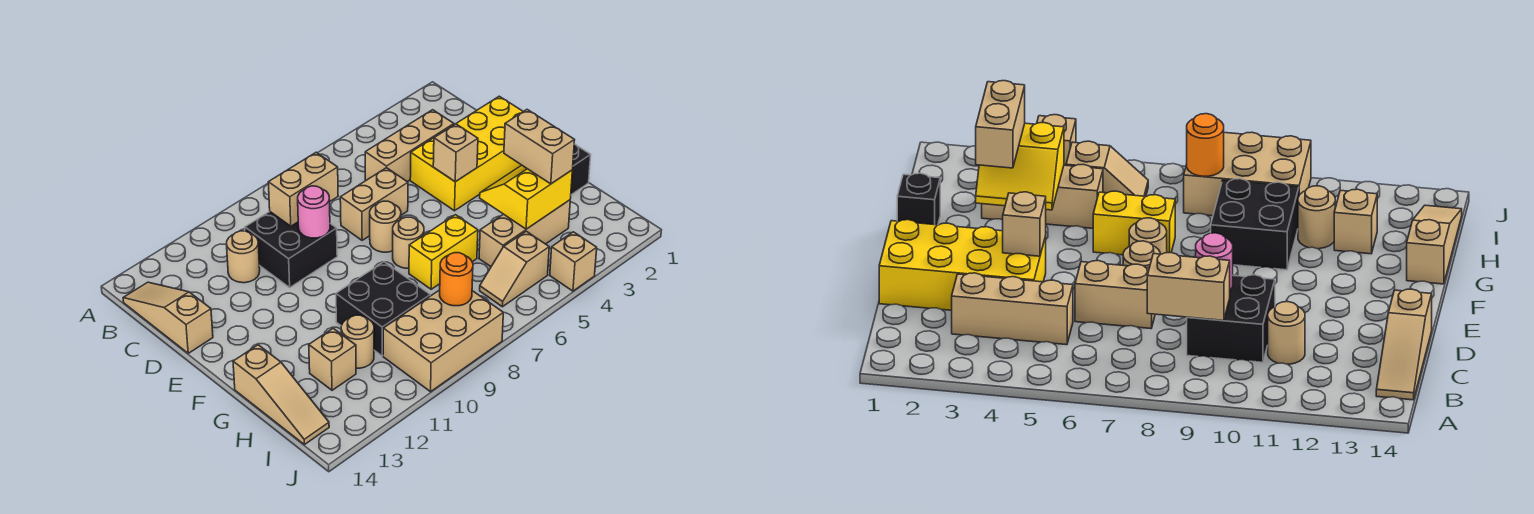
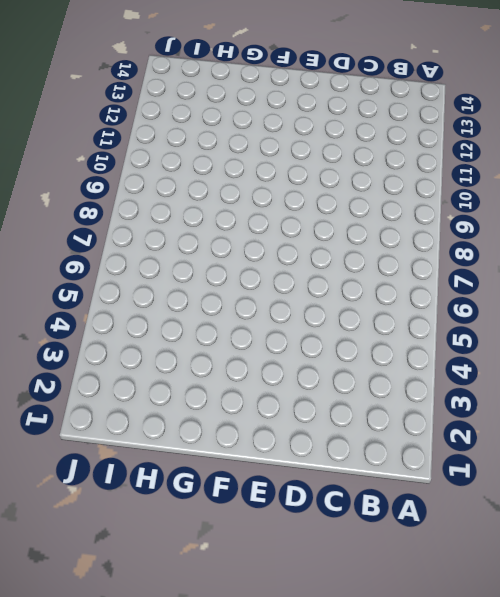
none -> tan slope B14:D14 level 1 top D
none -> tan brick C3:C5 level 1
none -> black brick C9:D10 level 1

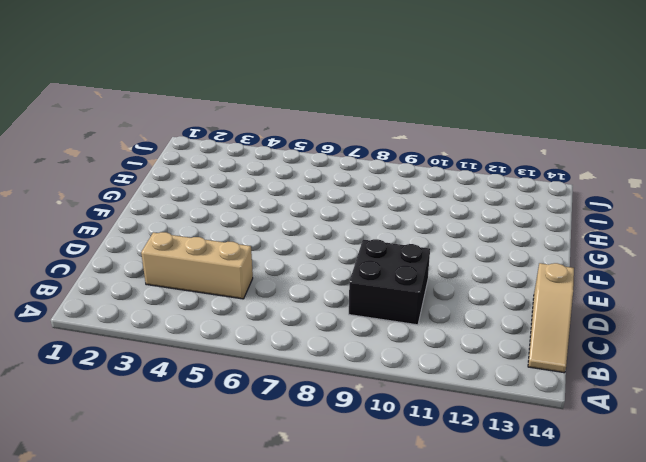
none -> tan round brick C11 level 1
none -> yellow brick D1:E4 level 1
none -> tan brick D6:D7 level 1

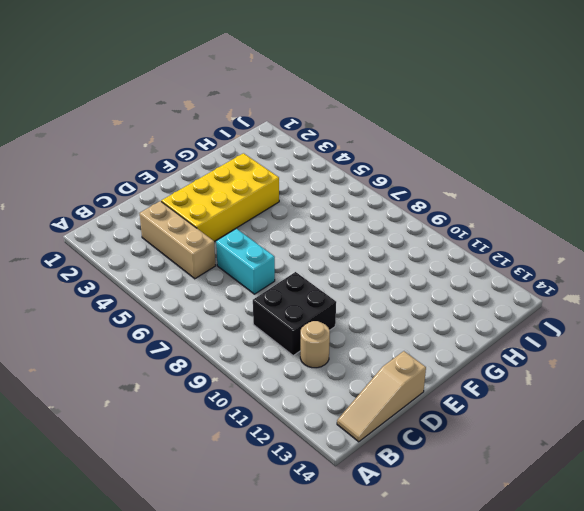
yellow brick D3:G4 level 1 -> yellow brick D1:E4 level 1
cyan brick D6:D7 level 1 -> tan brick D6:D7 level 1
none -> tan round brick E7 level 1
none -> tan round brick F7 level 1
none -> black brick G1 level 1

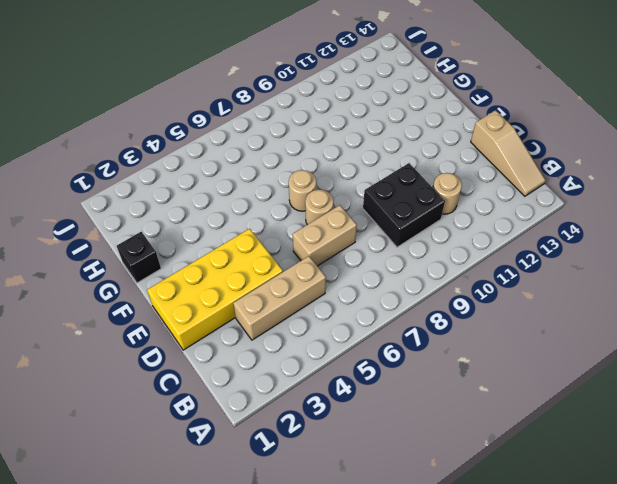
none -> yellow brick G6:G7 level 1
none -> black brick G9:H10 level 1
none -> tan slope G14:I14 level 1 top G

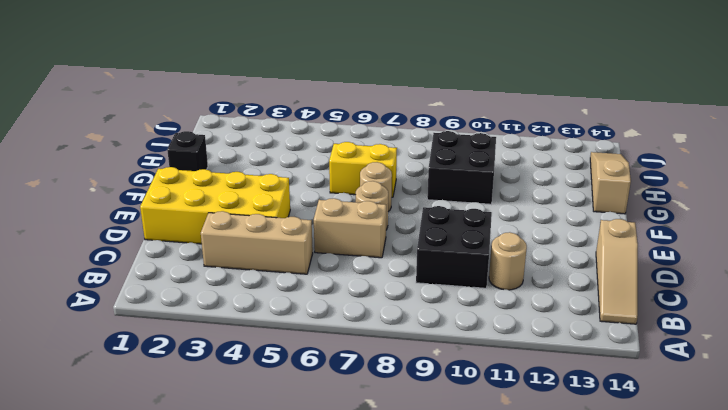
none -> tan brick H3:H5 level 1
none -> tan round brick H11 level 1
none -> tan brick H12 level 1

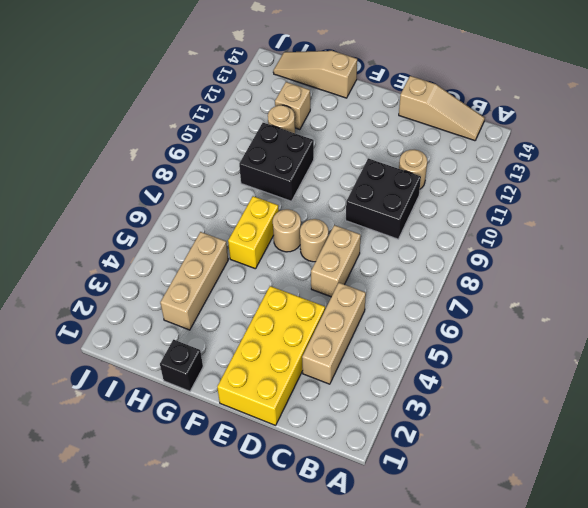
none -> tan slope I5:I6 level 1 top 5
none -> tan brick I8:J10 level 1
none -> tan brick J4 level 1

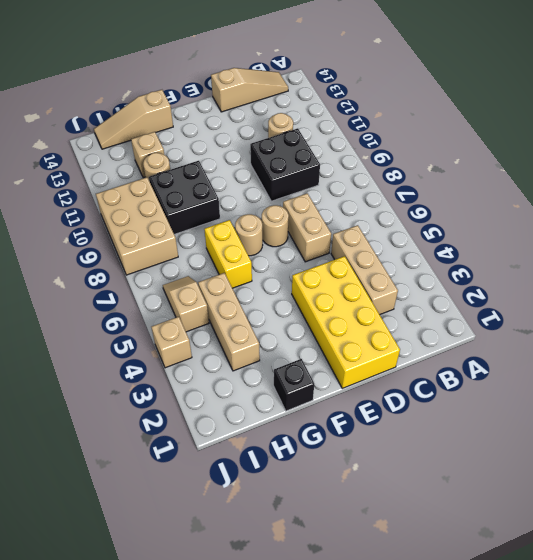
none -> tan brick C8:C9 level 2
none -> pink round brick D9 level 2
none -> tan brick E4 level 2

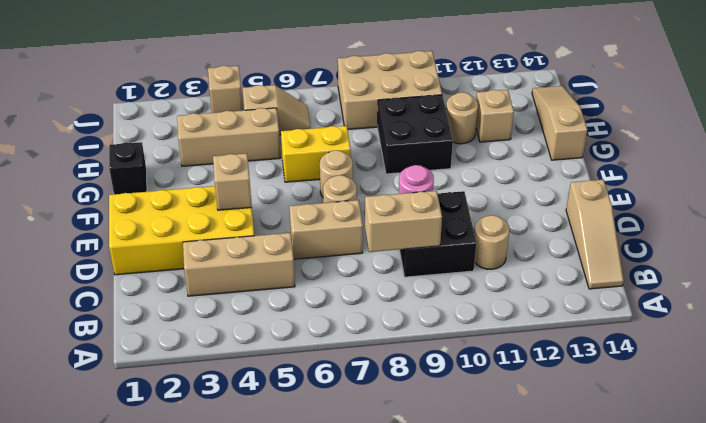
none -> yellow slope G3:H4 level 2 top H
none -> orange round brick I8 level 2
none -> tan brick G3:H3 level 3

